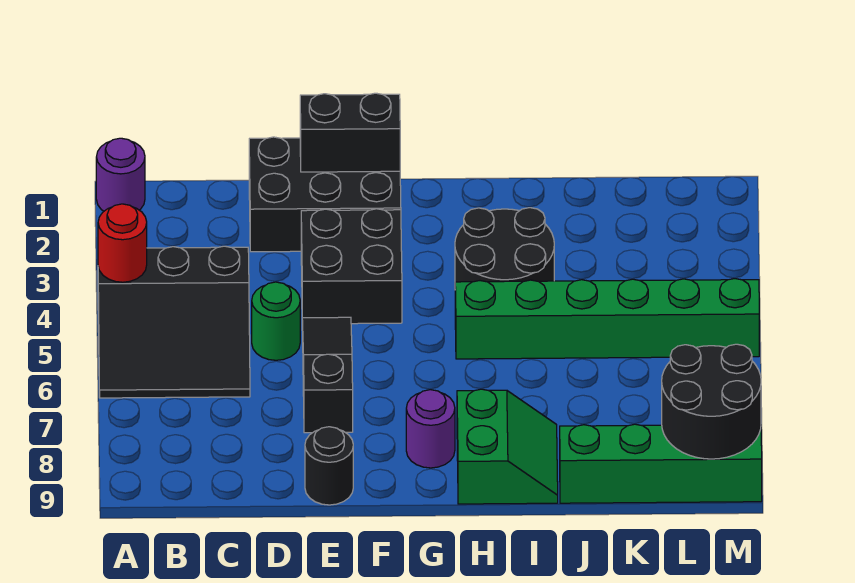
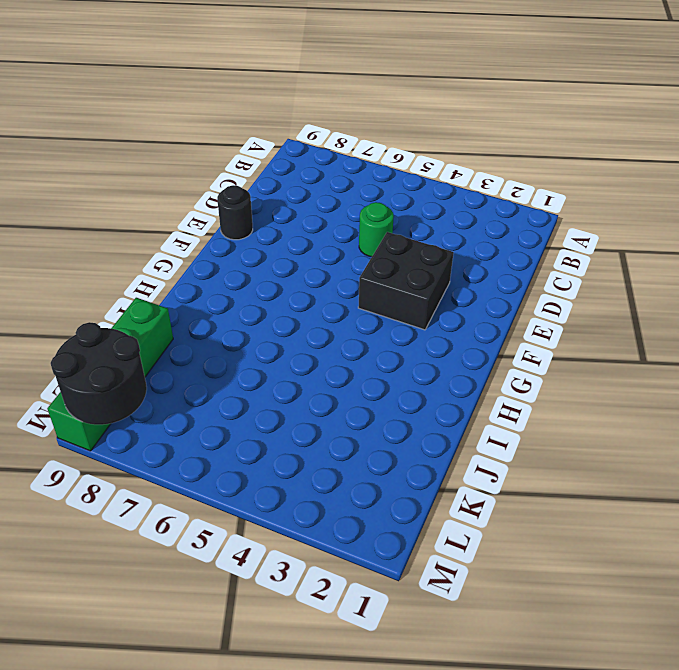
none -> purple round brick A1 level 1
none -> black slope A4:C6 level 1 top 4
none -> black brick D1:F2 level 1

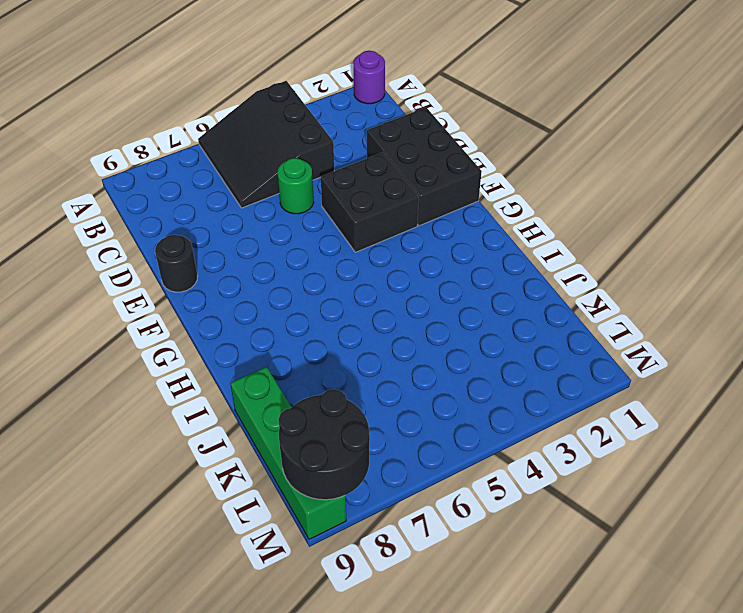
none -> black slope E5:E7 level 1 top 7
none -> purple round brick G8 level 1
none -> black round brick H3:I4 level 1

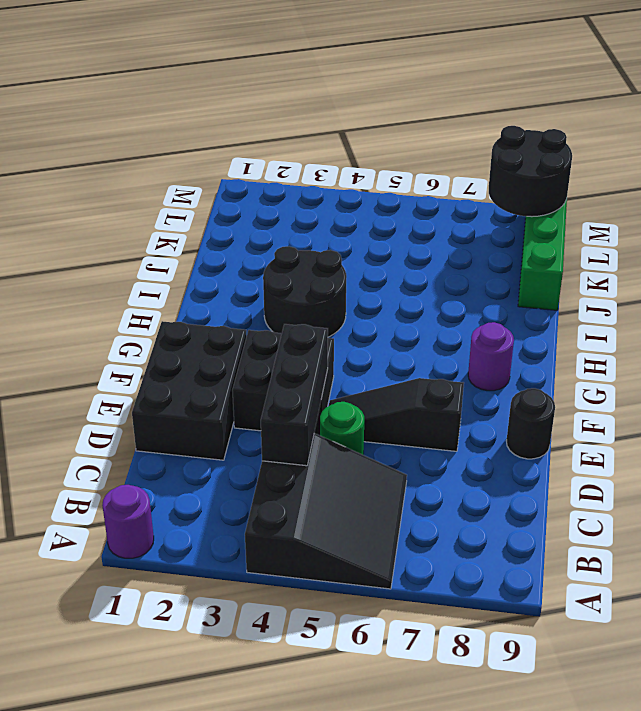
black brick C4:E4 level 2 -> none
none -> green brick H5:M5 level 1
none -> green slope H8:I9 level 1 top H
none -> red round brick A4 level 2

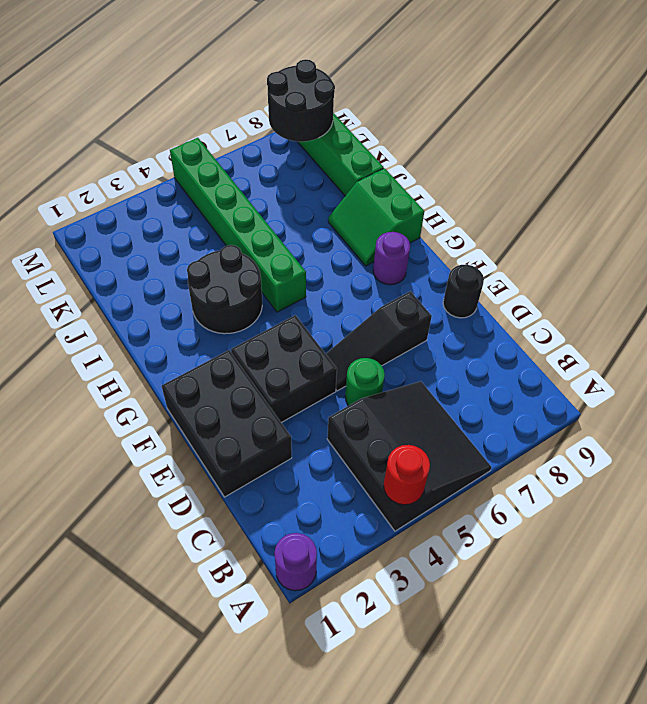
green slope H8:I9 level 1 top 9 -> green slope H8:I9 level 1 top H
none -> black brick E1:F1 level 2

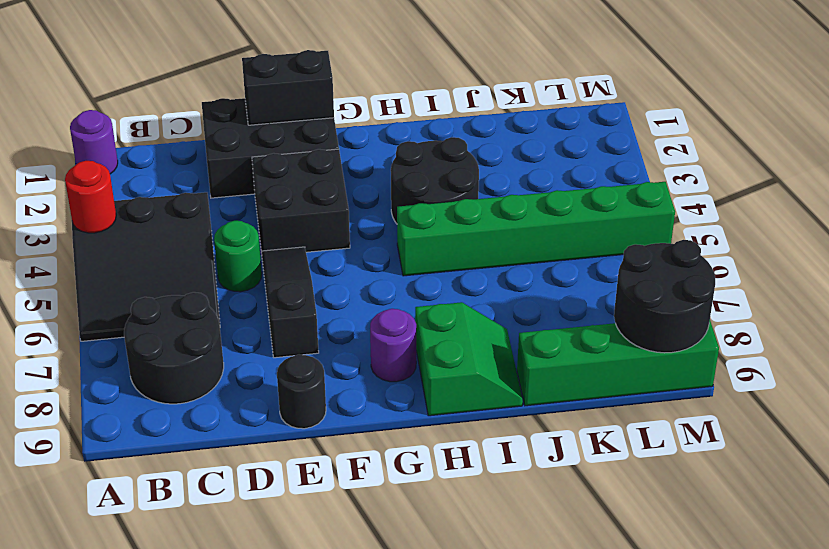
black round brick B7:C8 level 1 -> none

